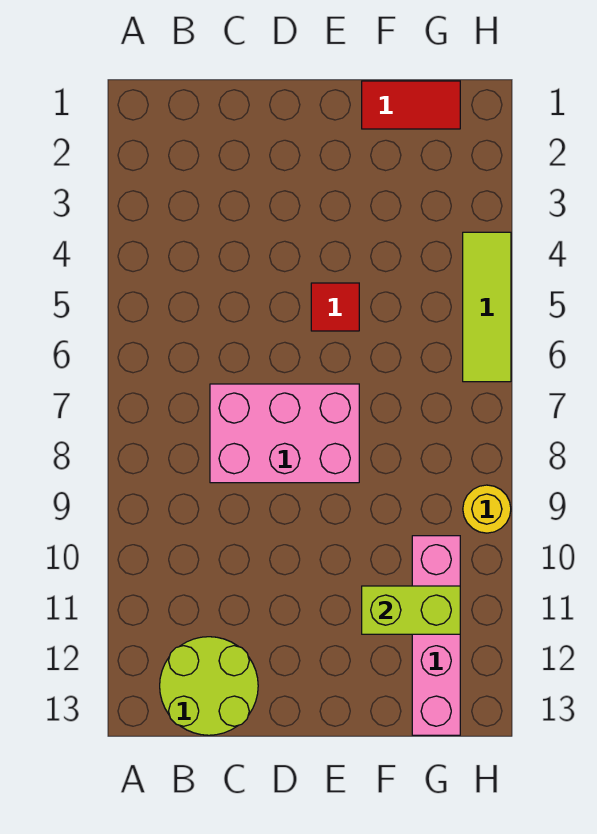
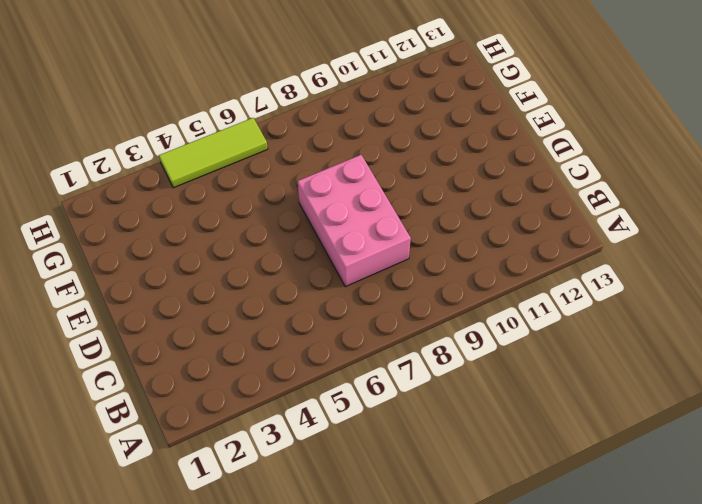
none -> lime round brick B12:C13 level 1
none -> red tile E5 level 1

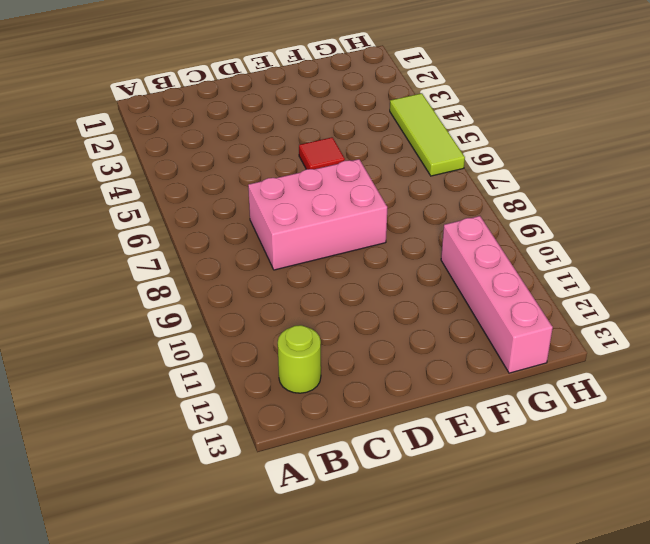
lime round brick B12 level 1 -> lime round brick B12:C13 level 1
none -> red tile F1:G1 level 1
none -> yellow round brick H9 level 1

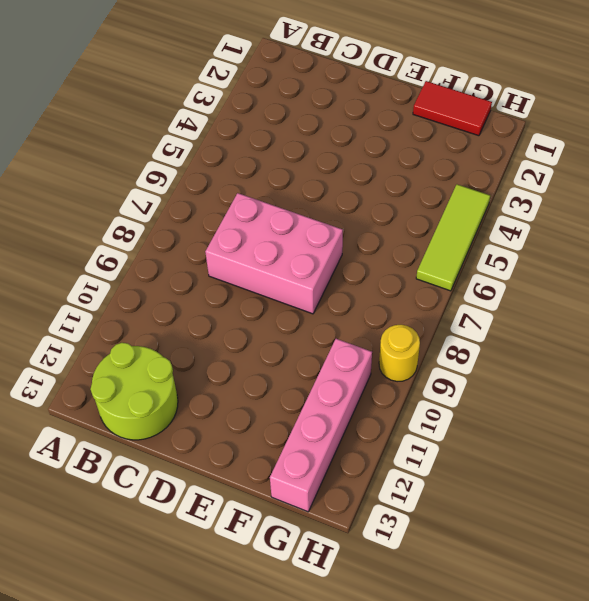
none -> red tile E5 level 1
none -> lime brick F11:G11 level 2

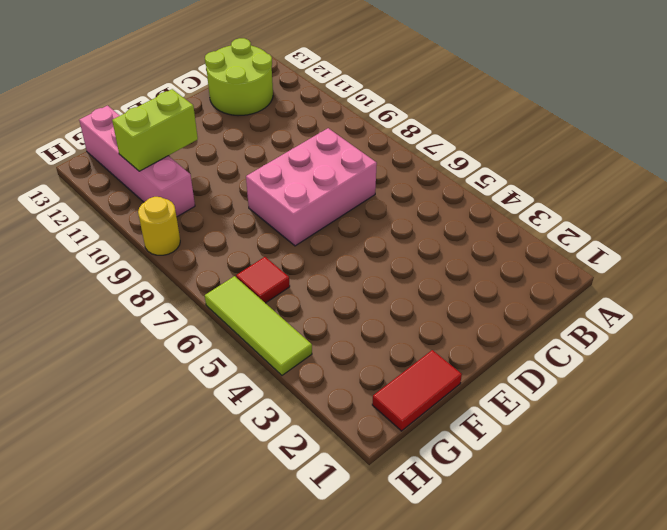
red tile G6 level 1 -> red tile E5 level 1

